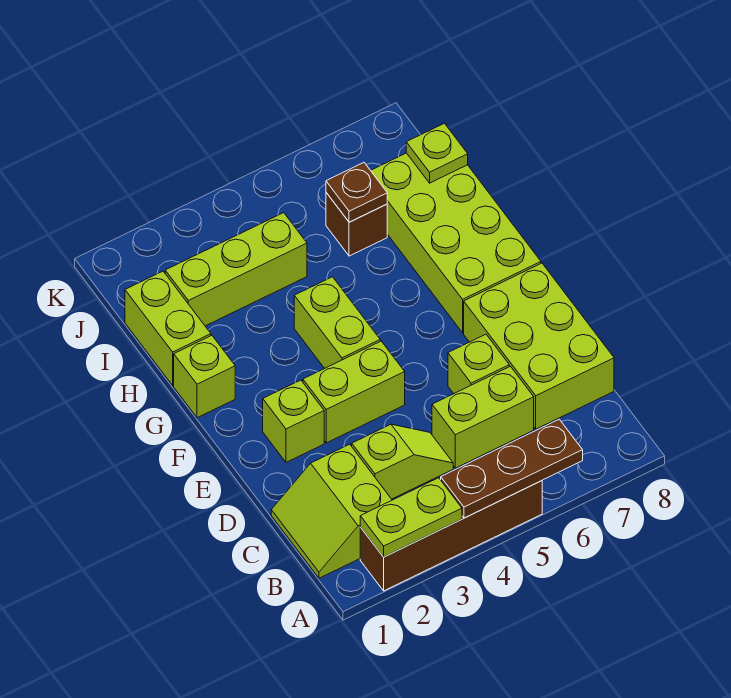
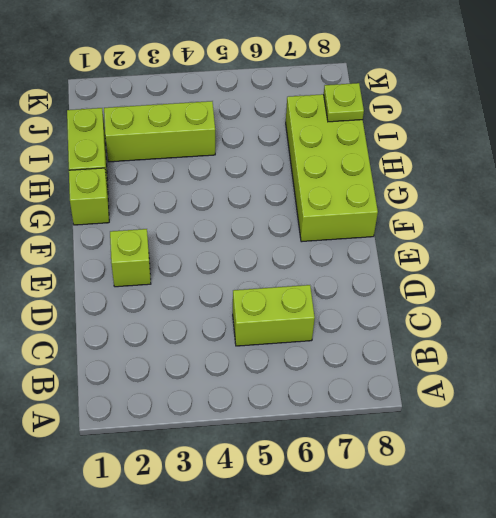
none -> brown brick A2:A5 level 1
none -> lime slope B1:C2 level 1 top 2
none -> lime slope C3:C4 level 1 top 3

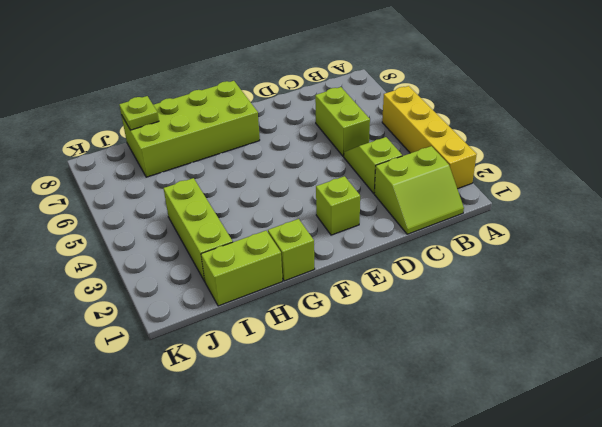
yellow brick A2:A5 level 1 -> brown brick A2:A5 level 1
none -> lime brick C7:E8 level 1
none -> lime brick D6 level 1
none -> lime brick E3:E4 level 1

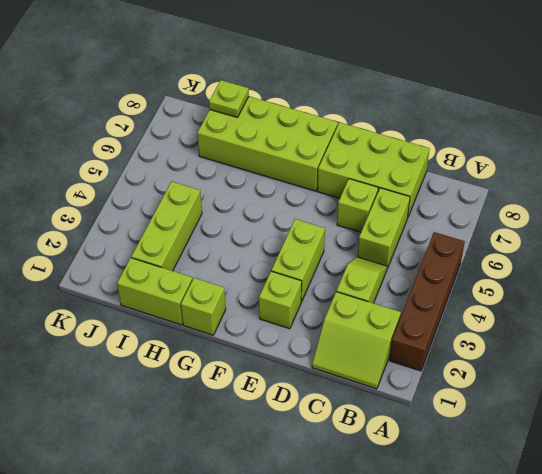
none -> lime brick F4:G4 level 1
none -> brown brick I6 level 1
none -> lime plate A2:A3 level 2

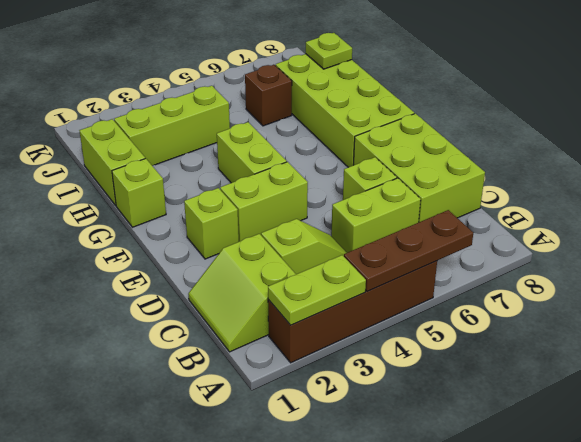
none -> brown plate I6 level 2

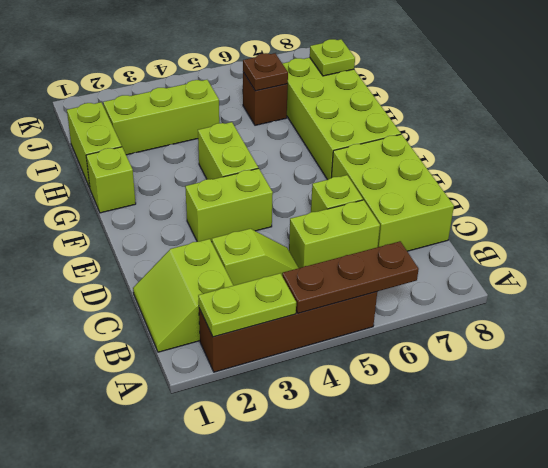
none -> lime brick E2 level 1

